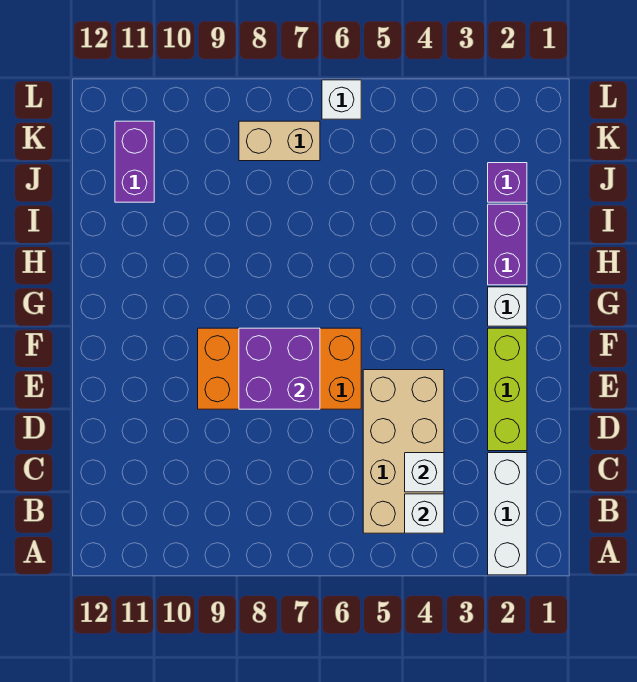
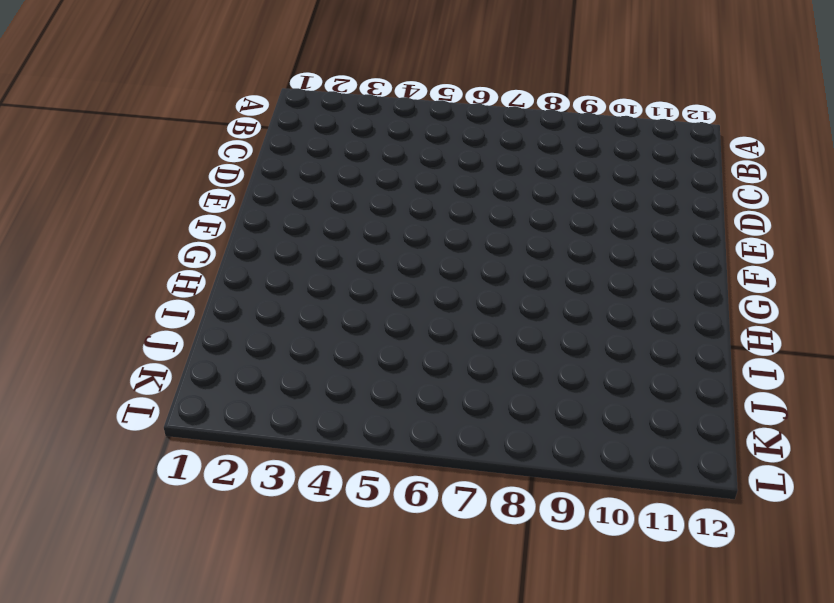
none -> white brick A2:C2 level 1
none -> tan brick B4:E5 level 1
none -> lime brick D2:F2 level 1

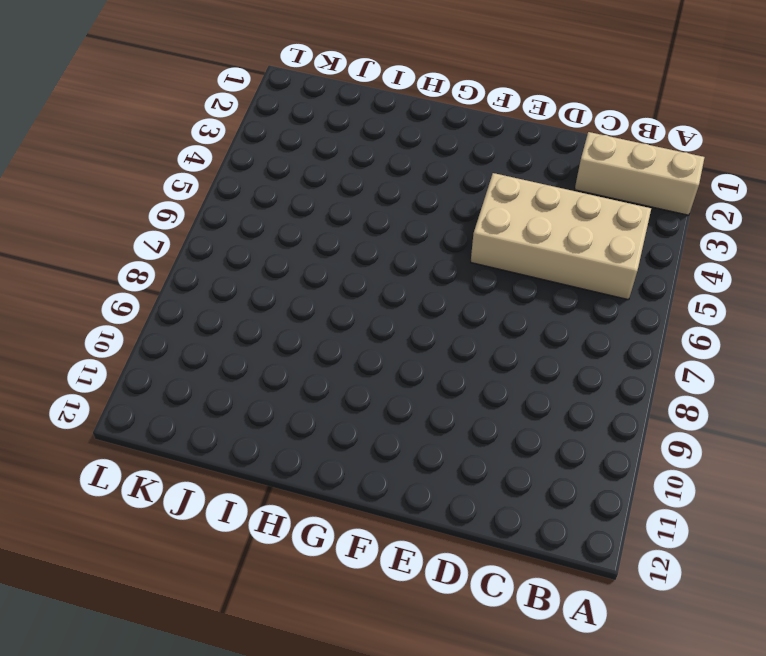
tan brick A2:C2 level 1 -> white brick A2:C2 level 1
none -> lime brick D2:F2 level 1
none -> orange brick E6:F9 level 1
none -> white brick G2 level 1

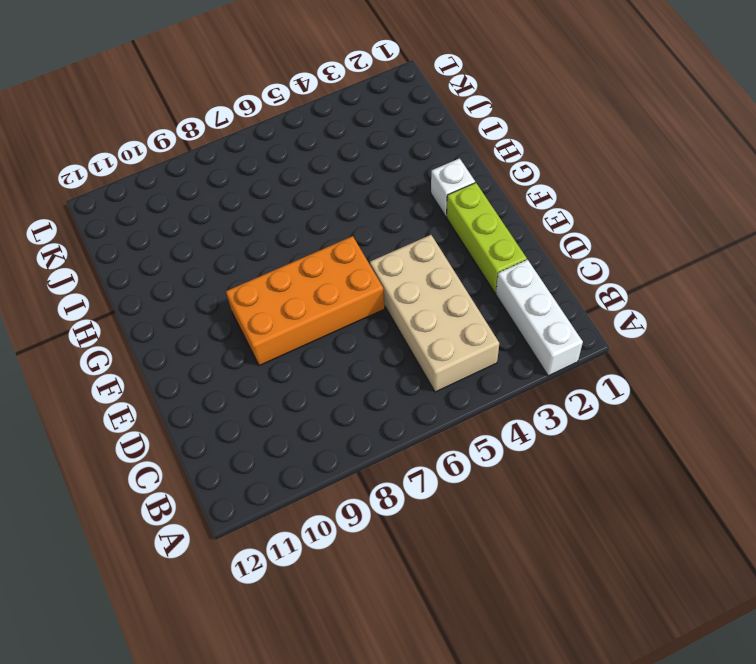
none -> purple brick H2:I2 level 1
none -> purple brick J2 level 1
none -> purple brick J11:K11 level 1

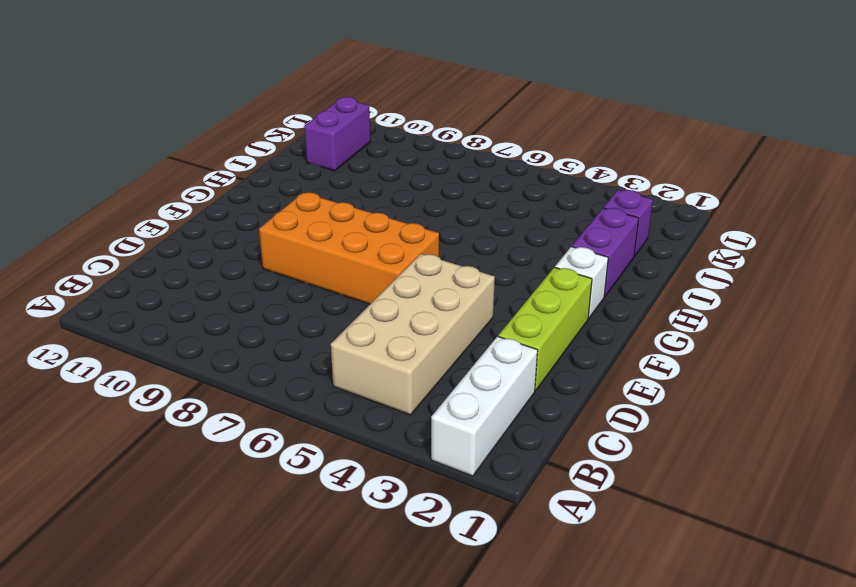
none -> tan brick K7:K8 level 1
none -> white brick L6 level 1
none -> white brick B4 level 2

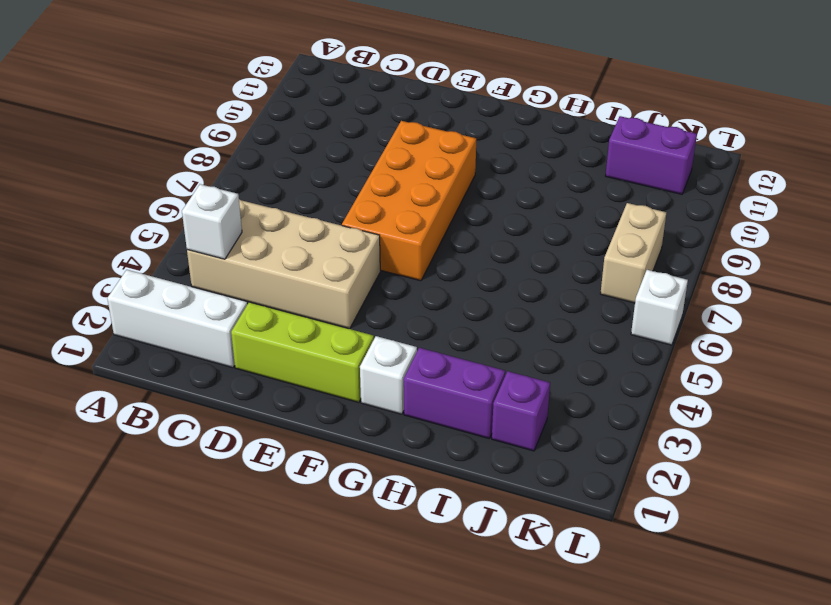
none -> white brick C4 level 2
none -> purple brick E7:F8 level 2

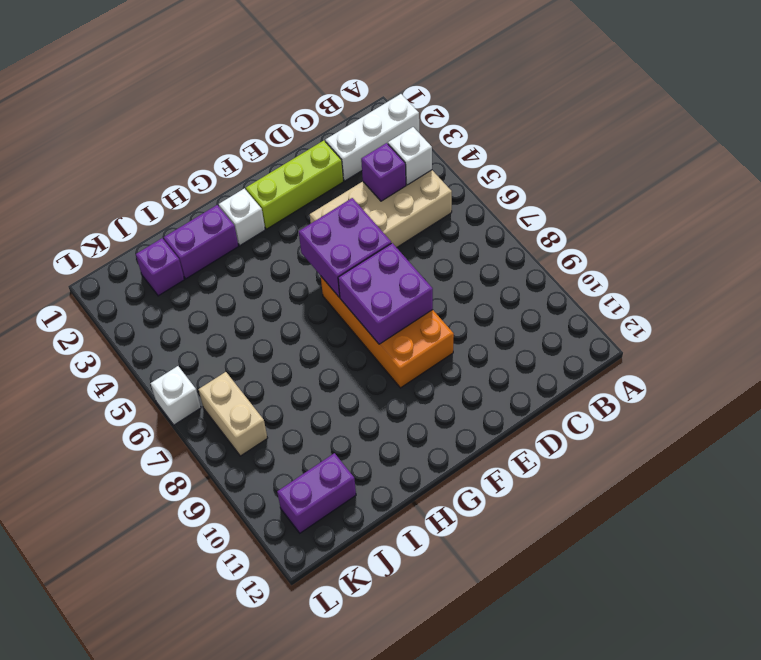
purple brick C4 level 2 -> white brick C4 level 2
purple brick E5:F6 level 2 -> none

